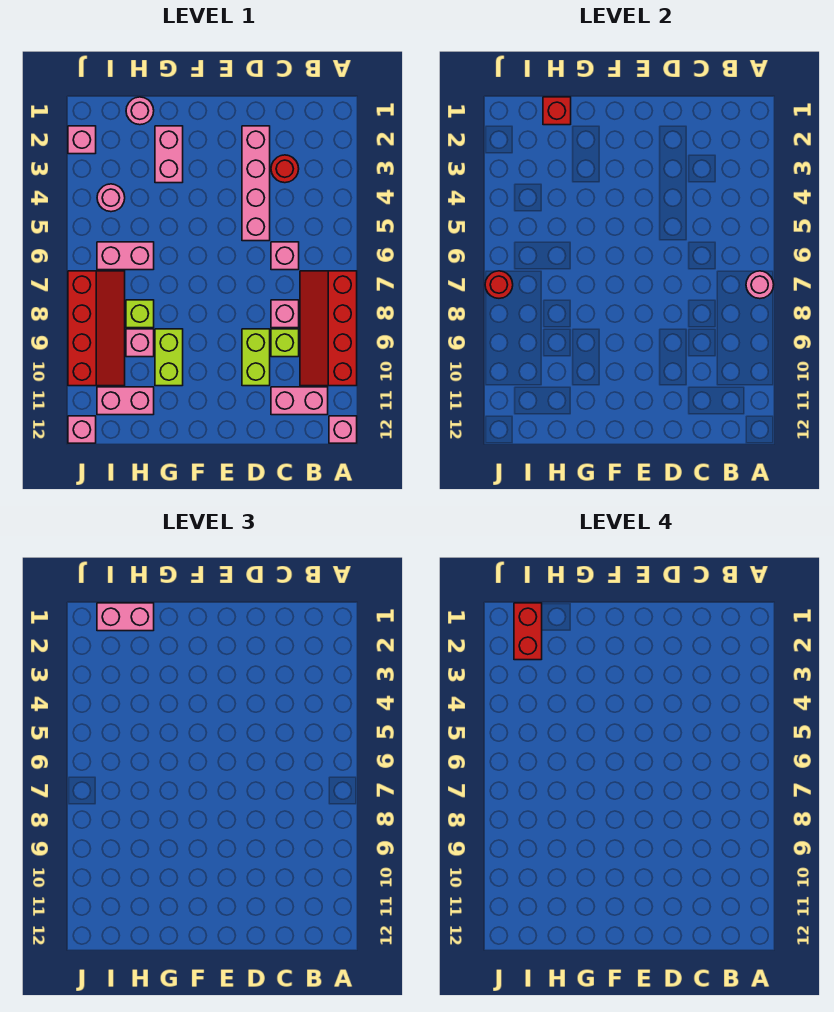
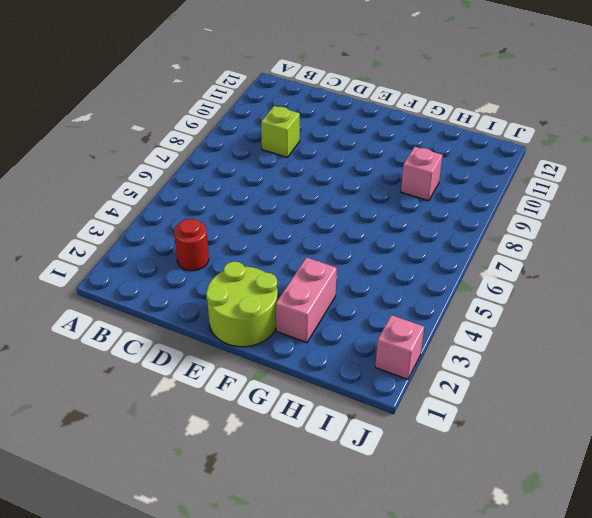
lime round brick E1:F2 level 1 -> none
none -> red slope A7:B10 level 1 top A
none -> pink brick A12 level 1
none -> pink brick B11:C11 level 1

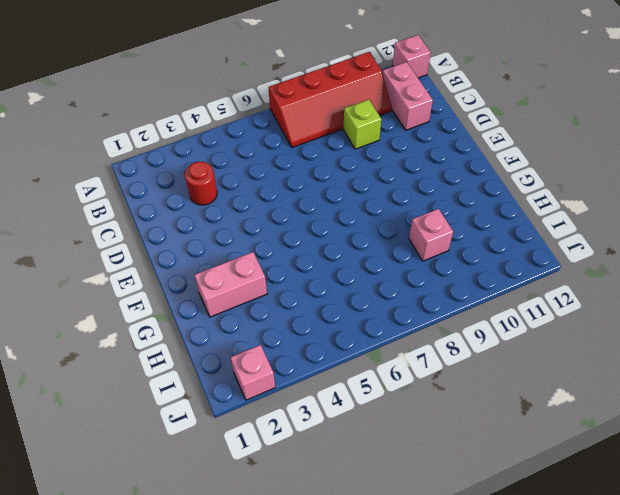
none -> pink brick C6 level 1
none -> pink brick C8 level 1
none -> pink brick D2:D5 level 1

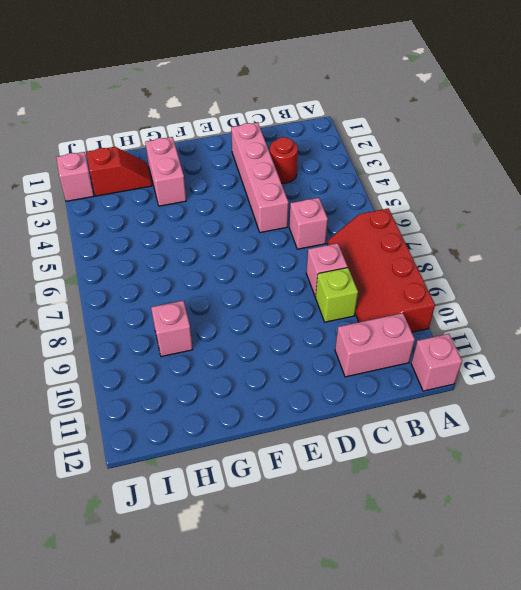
red slope H2:I2 level 1 top I -> none
none -> lime brick D9:D10 level 1
none -> lime brick G9:G10 level 1
none -> pink round brick H1 level 1

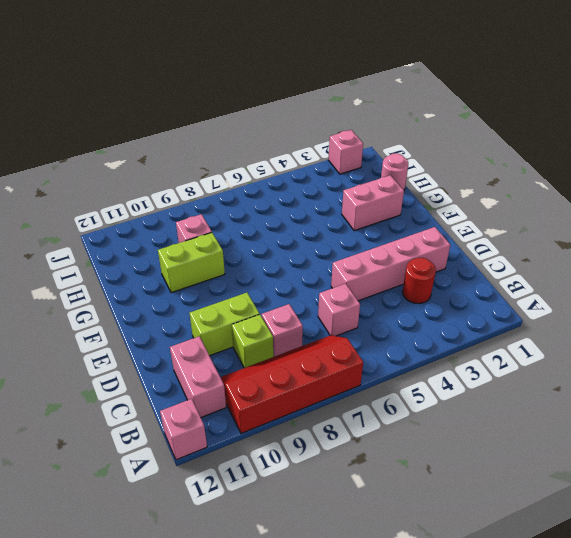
none -> pink brick H6:I6 level 1
none -> lime brick H8 level 1
none -> pink brick H11:I11 level 1

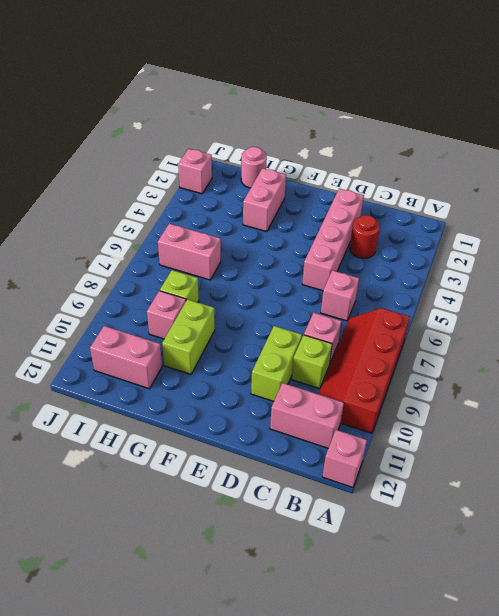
none -> pink round brick I4 level 1
none -> red slope I7:J10 level 1 top J
none -> pink brick J12 level 1

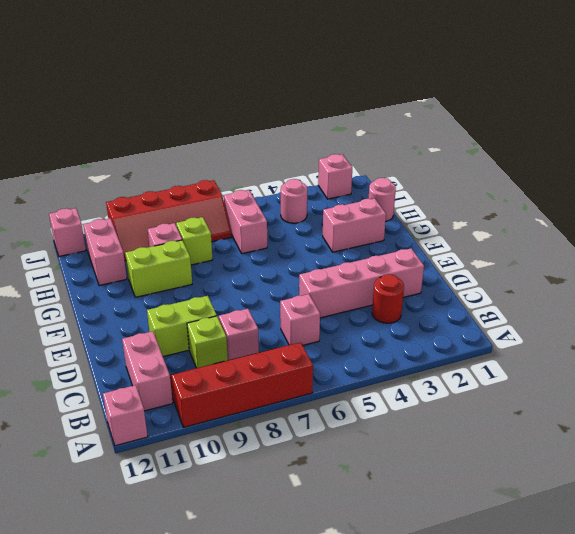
none -> pink round brick A7 level 2
none -> red brick H1 level 2
none -> red round brick J7 level 2

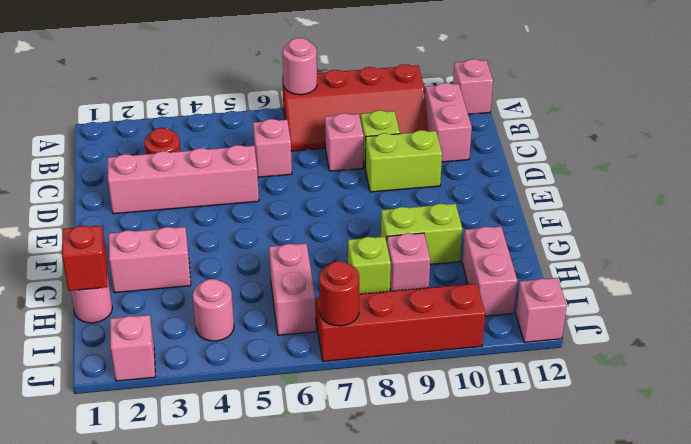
none -> pink brick H1:I1 level 3
none -> red brick I1:I2 level 4

